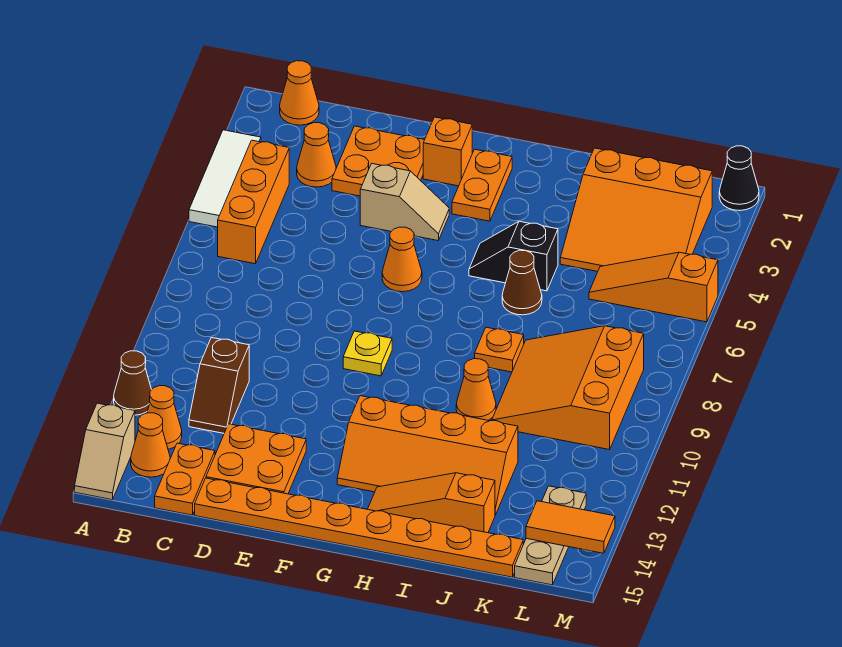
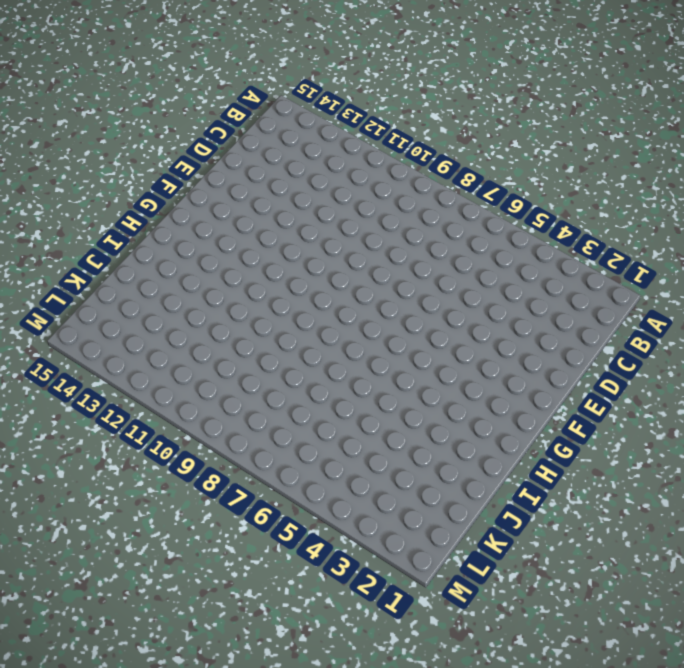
none -> white tile A3:A5 level 1
none -> brown cone A12 level 1
none -> tan slope A14:A15 level 1 top 14
none -> orange cone B1 level 1

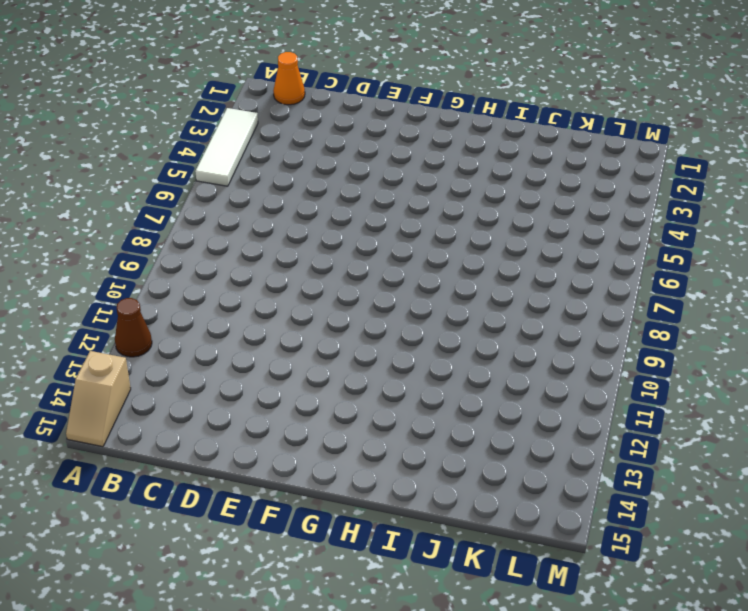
none -> orange brick B4:B6 level 1
none -> orange cone B13 level 1
none -> orange cone B14 level 1
none -> orange cone C3 level 1

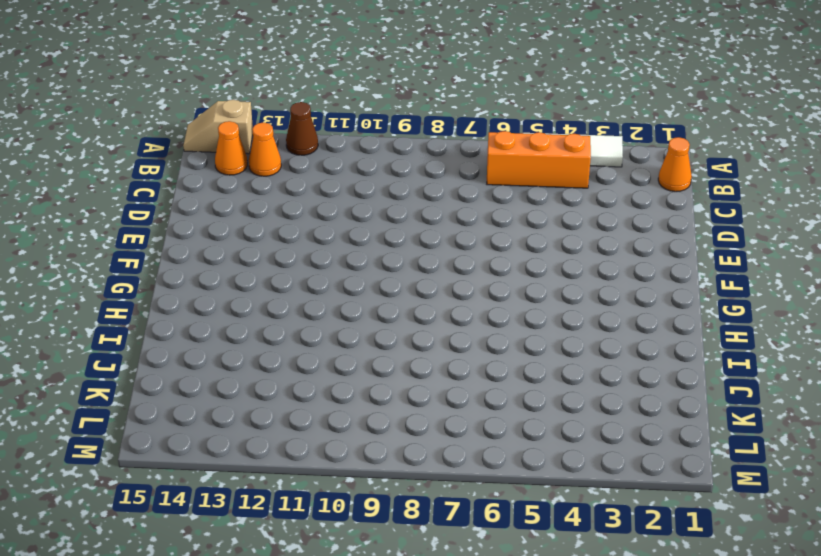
none -> orange cone C3 level 1
none -> brown slope C11:C12 level 1 top 11
none -> orange plate C14:C15 level 1
none -> orange plate D2:E3 level 1

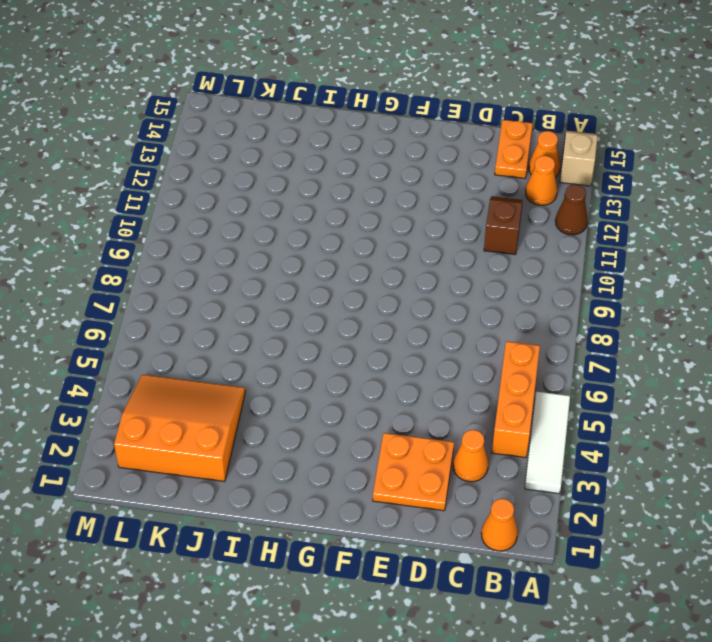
none -> orange plate D13:E14 level 1
none -> orange plate D15:K15 level 1
none -> tan slope E4:F4 level 1 top E
none -> orange brick F2 level 1

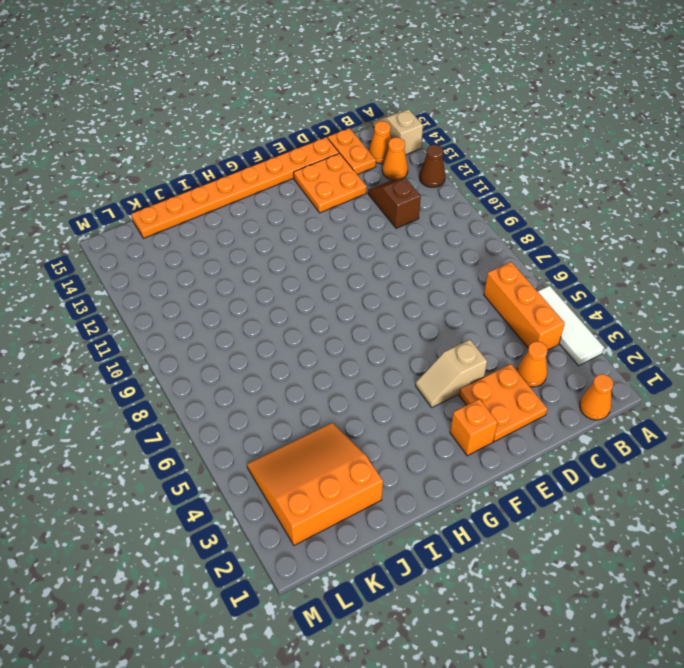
none -> orange cone F6 level 1
none -> yellow plate F9 level 1
none -> orange plate G2:G3 level 1
none -> orange slope G12:J13 level 1 top 12

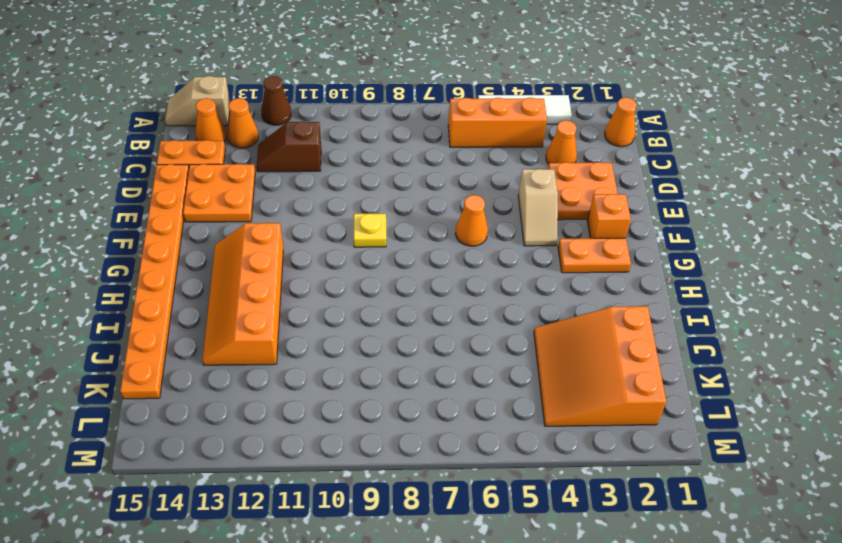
none -> black slope H5:I5 level 1 top I
none -> orange slope H14:J14 level 1 top J
none -> brown cone I6 level 1
none -> orange plate I8 level 1

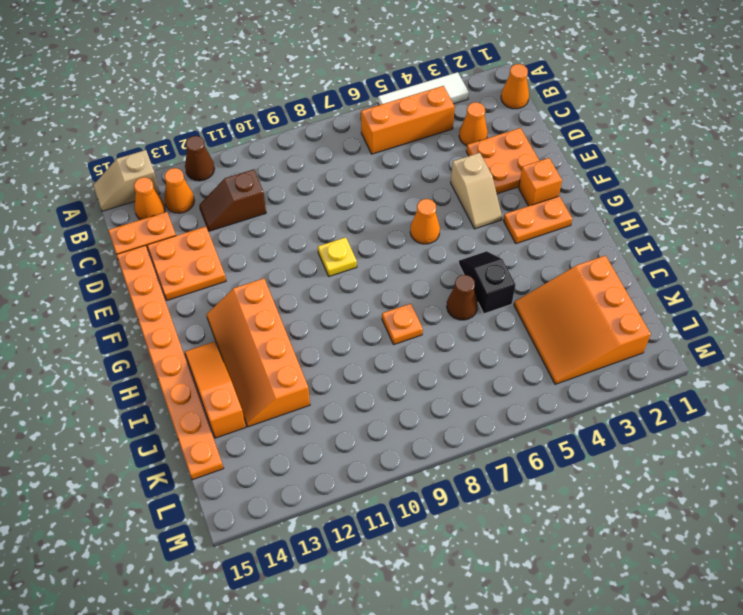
none -> orange cone I10 level 1
none -> orange slope J8:L10 level 1 top L
none -> orange slope K5:M5 level 1 top M
none -> tan plate L13:L15 level 1

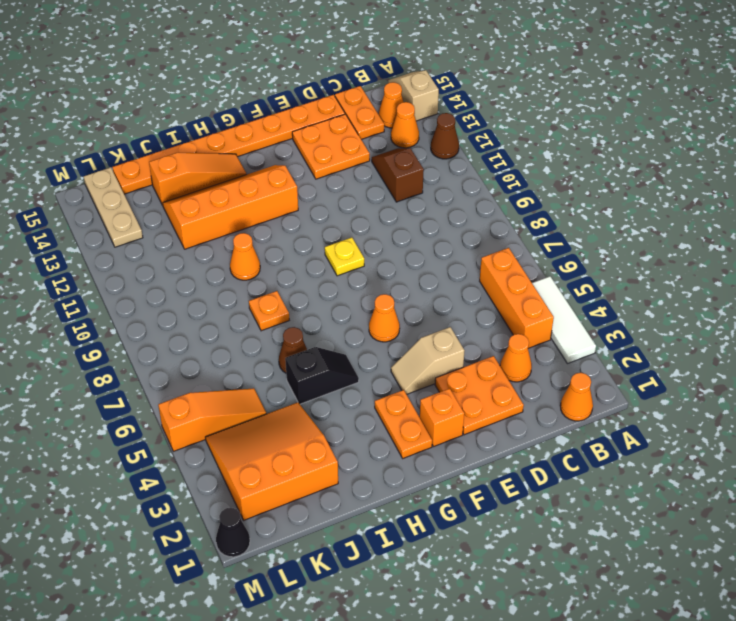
none -> orange slope J8:L10 level 1 top L
none -> orange tile L14:M14 level 2

